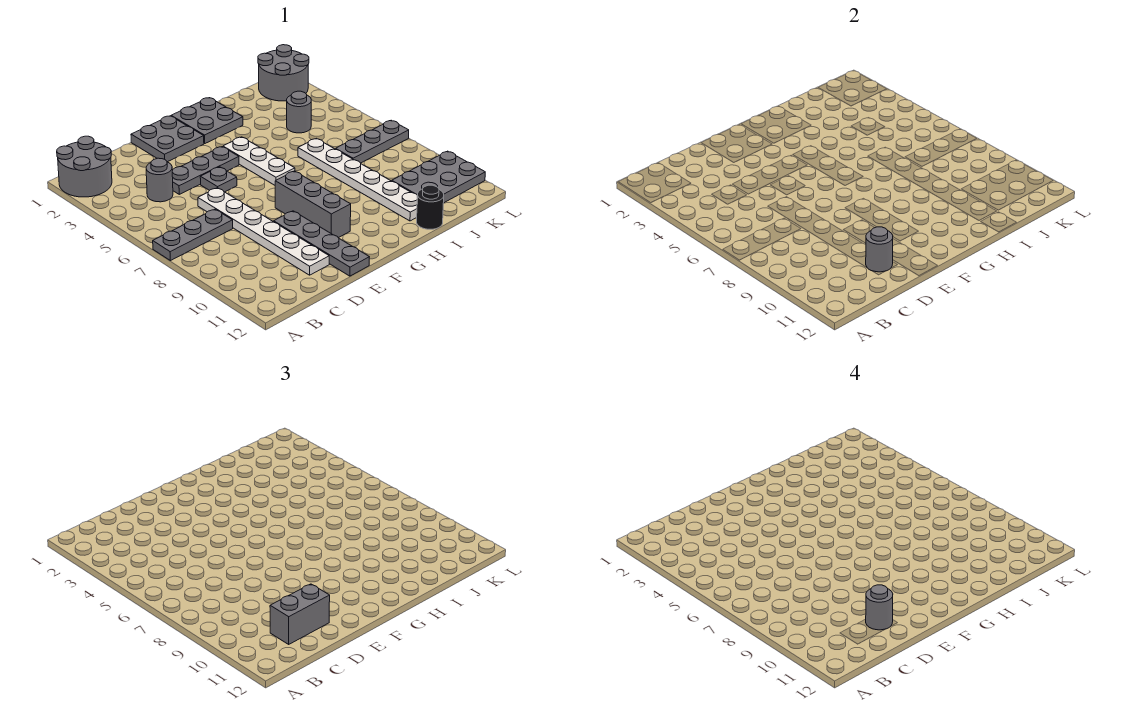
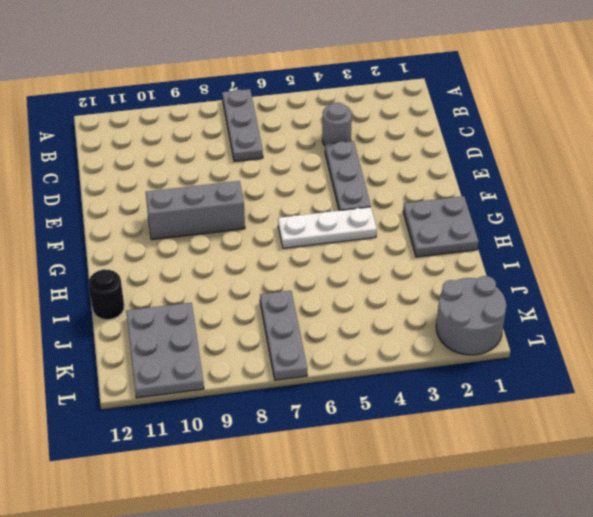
none -> grey round brick A1:B2 level 1
none -> white plate D6:D11 level 1
none -> grey plate E1:F2 level 1

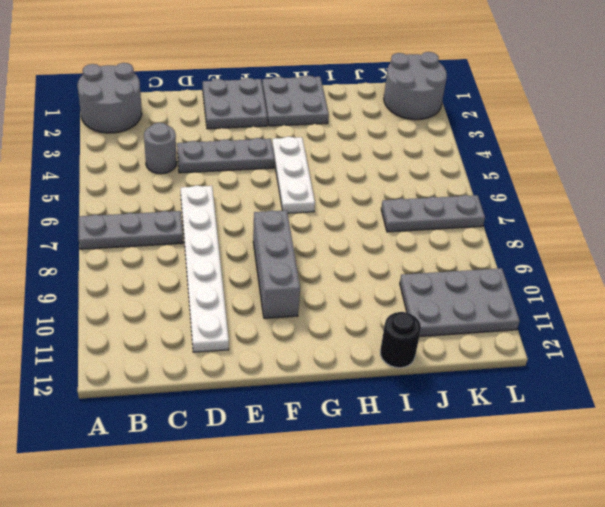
none -> grey plate E5 level 1
none -> grey plate E9:E12 level 1
none -> white plate I6:I11 level 1

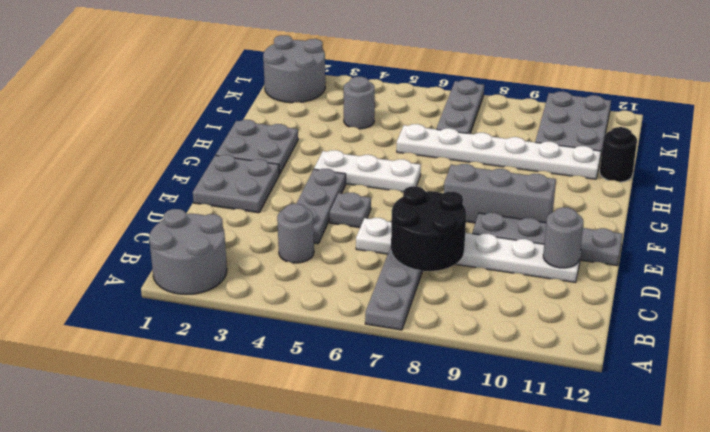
black round brick C7:D8 level 2 -> none
none -> grey brick C11:D11 level 3
none -> grey round brick D11 level 4

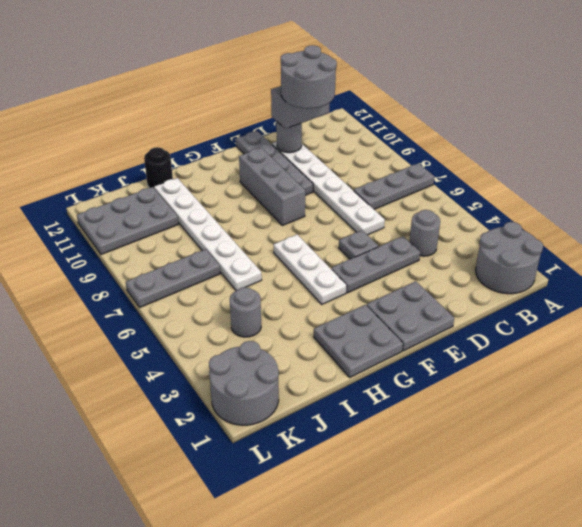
grey round brick C10:D11 level 4 -> grey round brick D11 level 4

